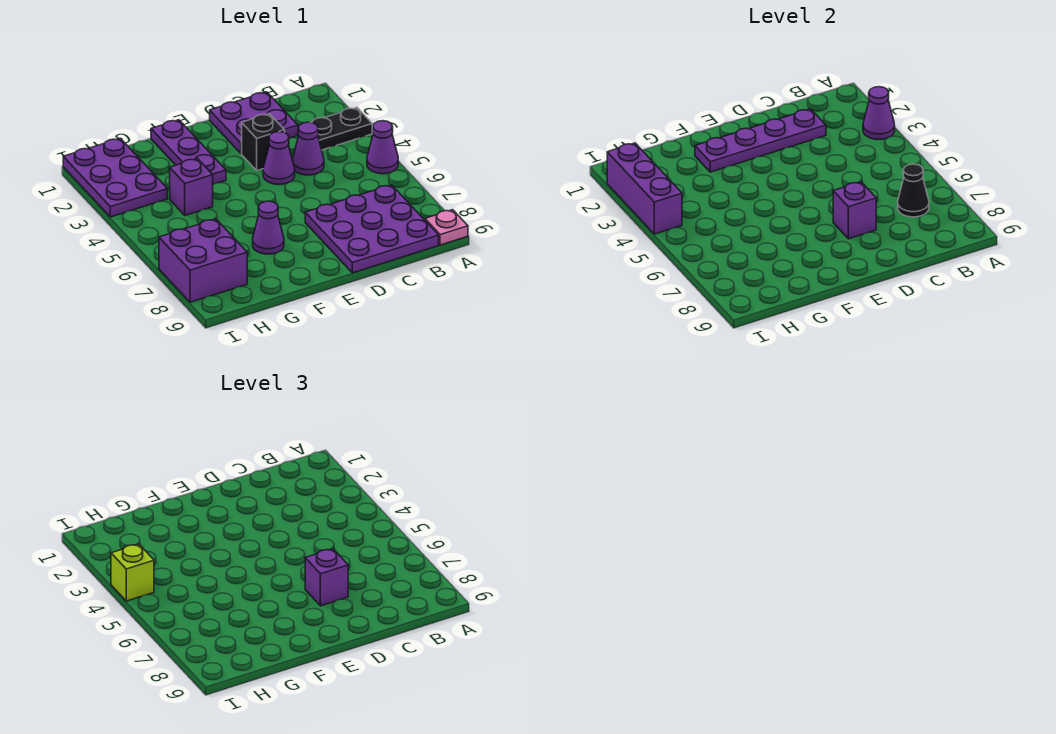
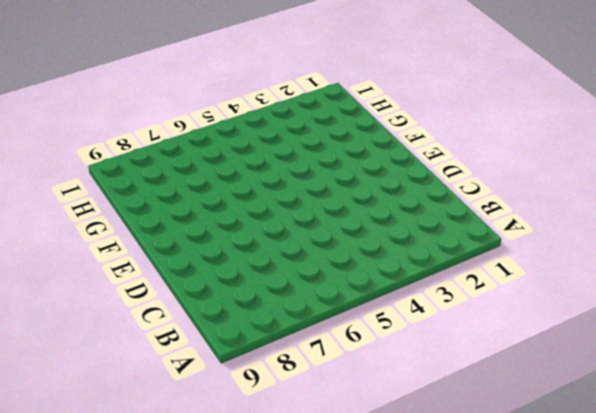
none -> black plate A3:B3 level 1
none -> purple cone A5 level 1
none -> pink plate A9 level 1

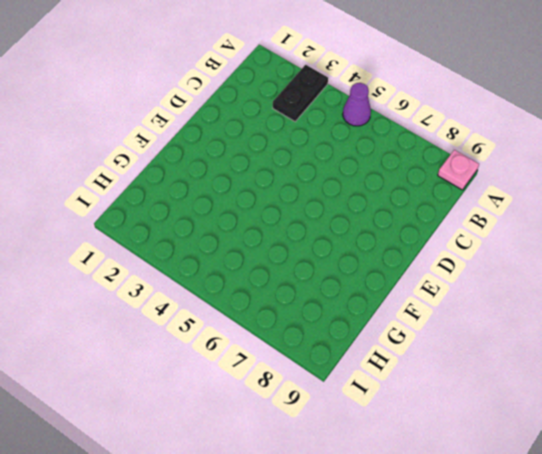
none -> purple plate B7:D9 level 1
none -> purple plate C1:D2 level 1
none -> purple cone C4 level 1

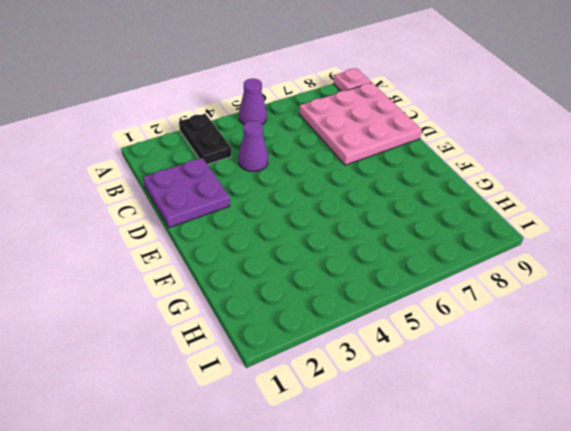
pink plate B7:D9 level 1 -> purple plate B7:D9 level 1
none -> black brick D3 level 1
none -> purple cone D4 level 1
none -> purple plate F1:F3 level 1

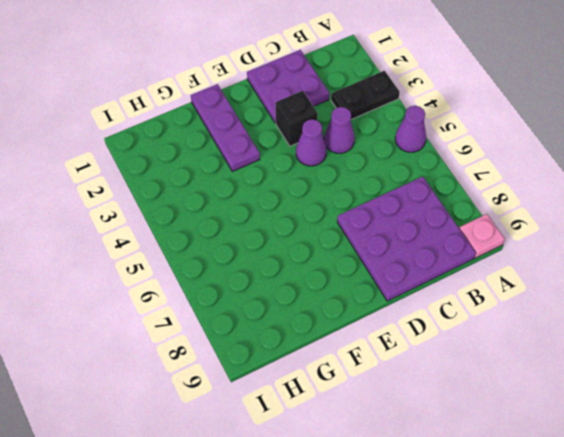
none -> purple cone F7 level 1
none -> purple brick G4 level 1
none -> purple plate H1:I3 level 1

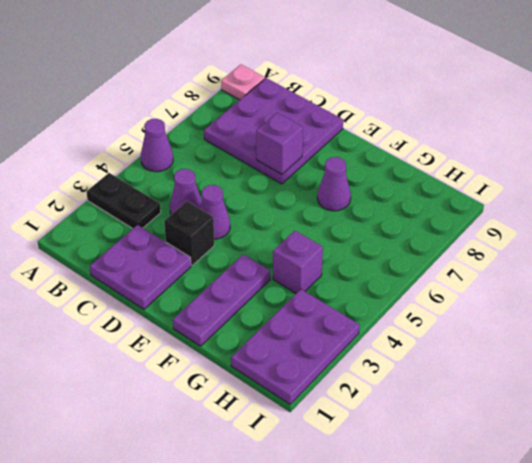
none -> purple brick H7:I8 level 1
none -> purple cone A3 level 2
none -> black cone B7 level 2

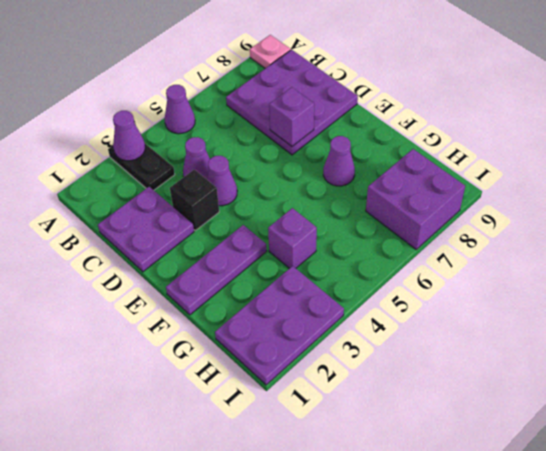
none -> black cone B7 level 2
none -> purple plate C2:F2 level 2
none -> purple brick I2:I4 level 2

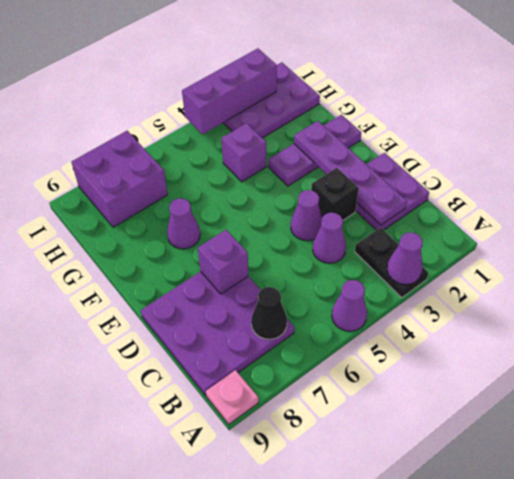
none -> purple brick D7 level 3
none -> lime brick I4 level 3

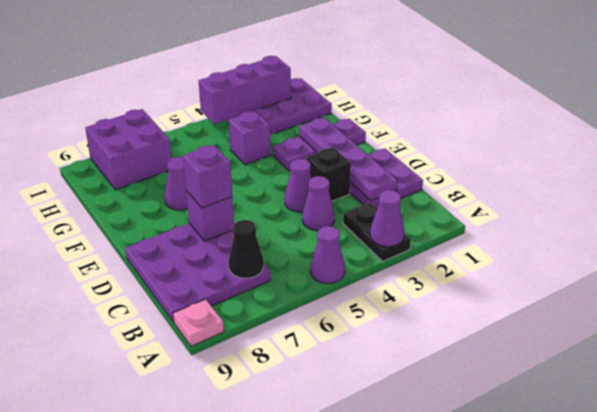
none -> lime brick I4 level 3

